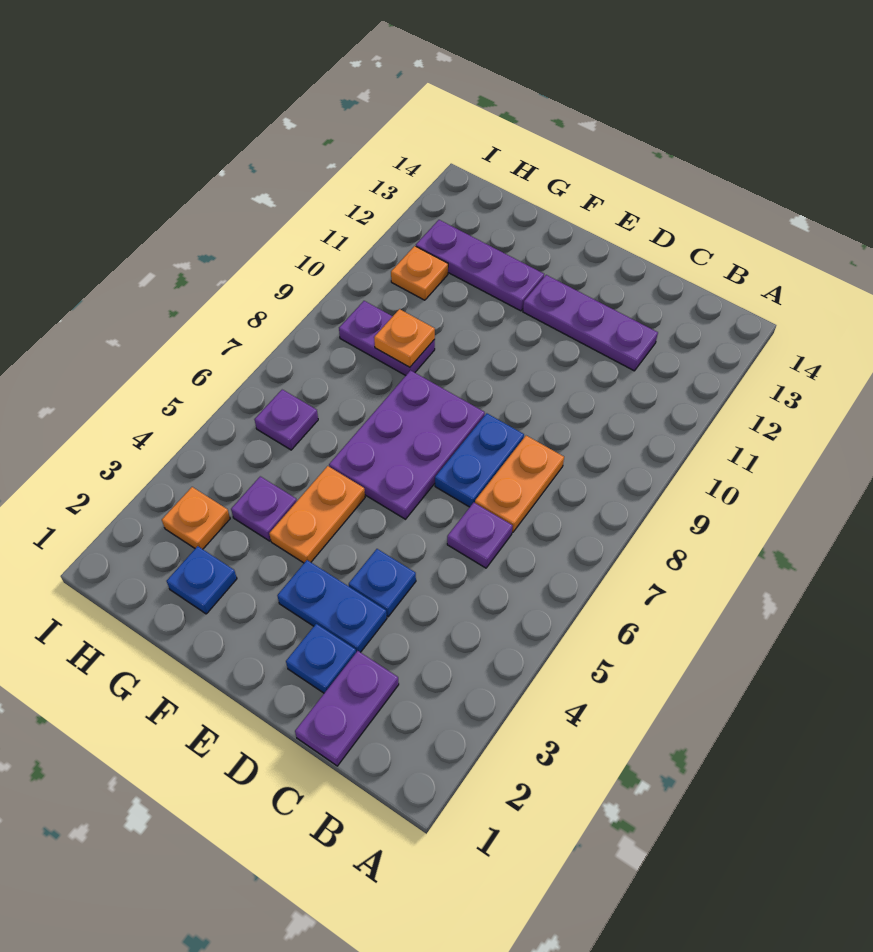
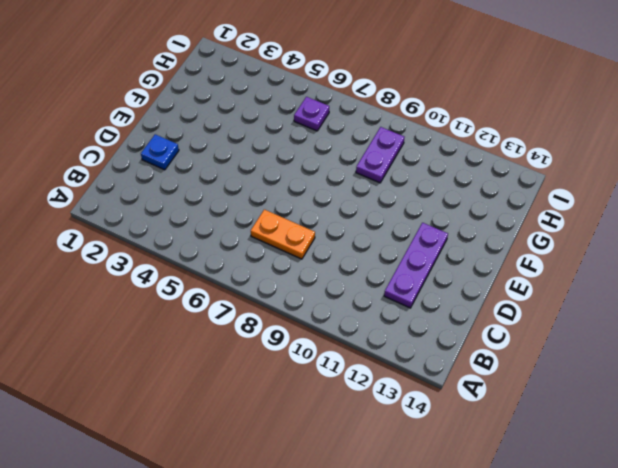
none -> purple plate C1:C2 level 1
none -> purple plate C6 level 1
none -> blue plate D3:E3 level 1

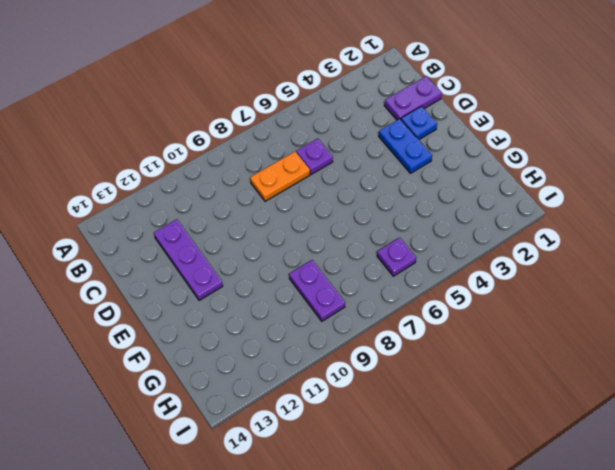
none -> blue plate D4 level 1
none -> blue plate D7:D8 level 1
none -> purple plate E6:F8 level 1

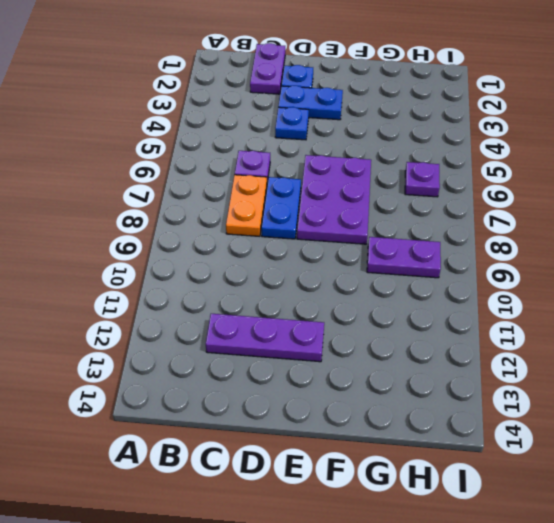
none -> orange plate F4:F5 level 1
none -> purple plate F12:H12 level 1
none -> blue plate G2 level 1

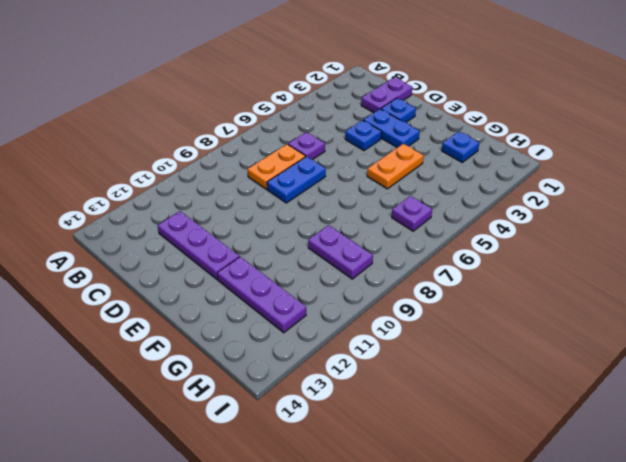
none -> purple plate E6:F8 level 1
none -> purple plate G4 level 1
none -> orange plate H3 level 1

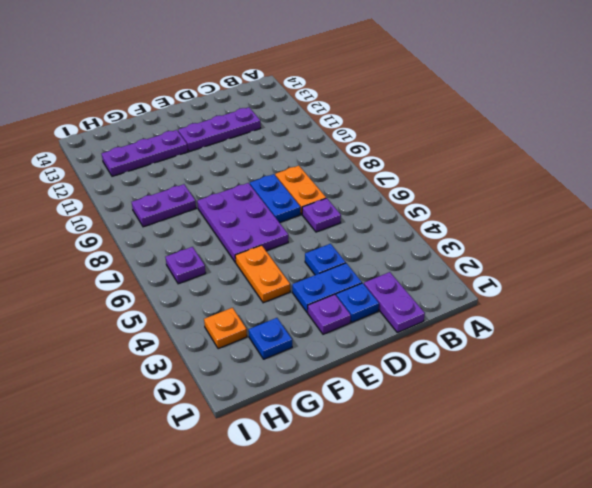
purple plate E2 level 1 -> purple plate G4 level 1
none -> orange plate H11 level 1
none -> orange plate G9 level 2

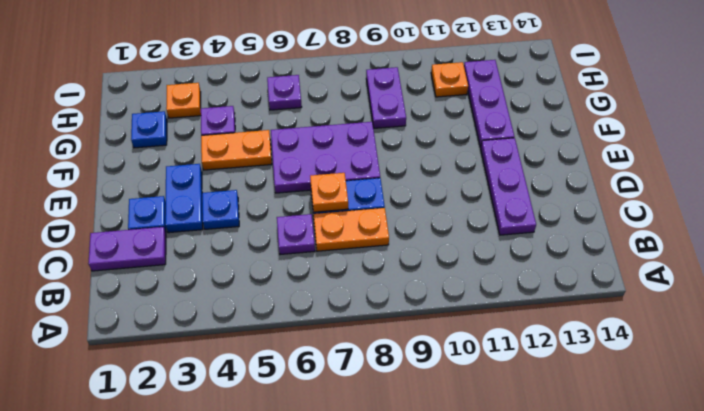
orange plate D7 level 2 -> orange plate G9 level 2

